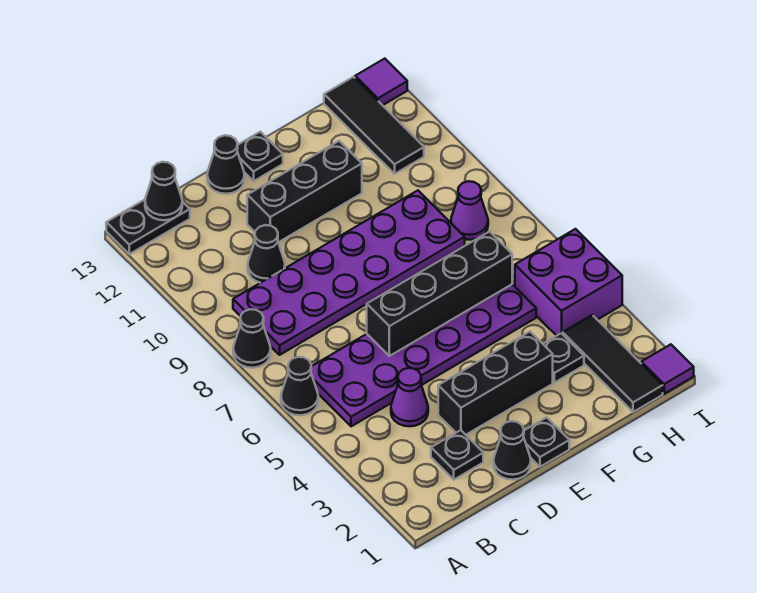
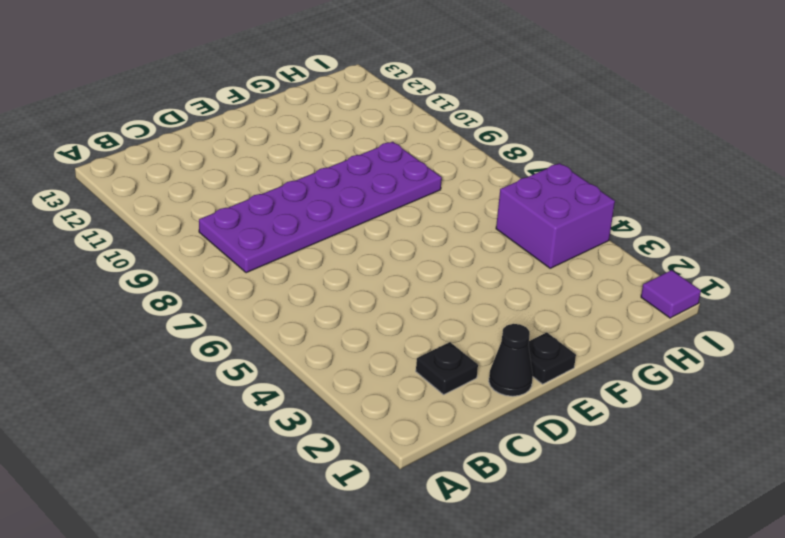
none -> black cone A6 level 1
none -> black cone A8 level 1
none -> black plate A13:B13 level 1

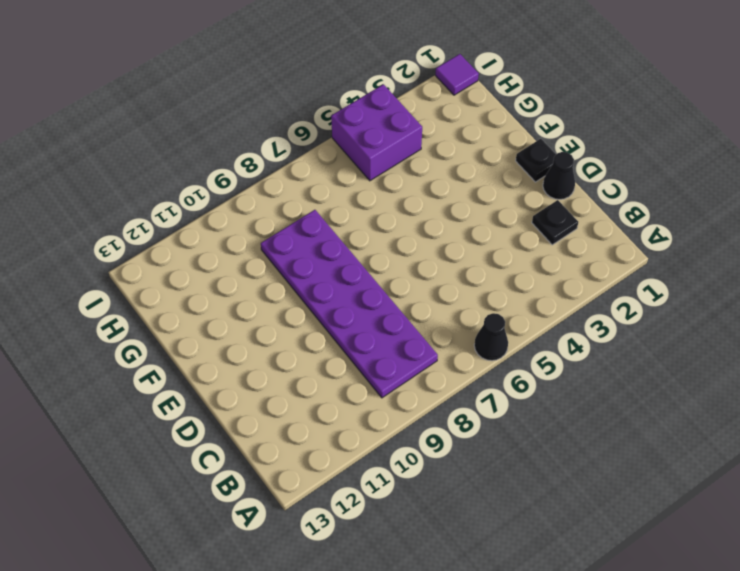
none -> black cone A8 level 1
none -> black plate A13:B13 level 1
none -> purple plate B5:G6 level 1

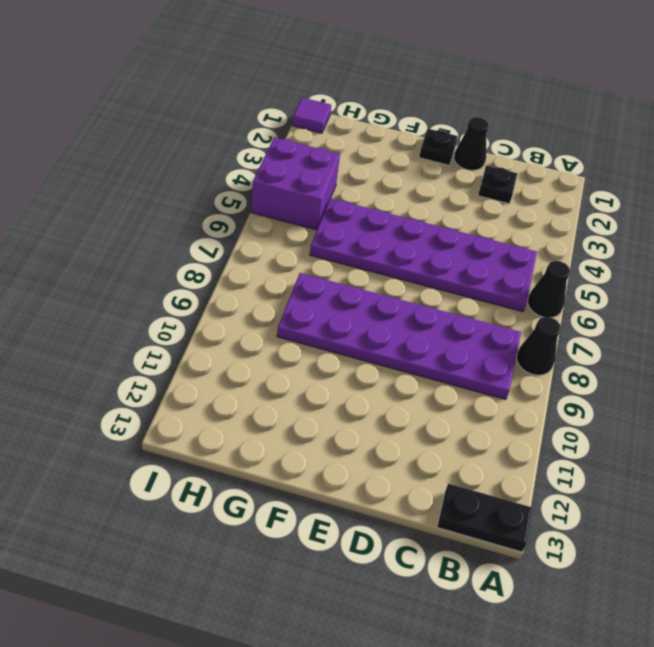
none -> purple cone C4 level 1
none -> black cone C10 level 1
none -> black brick D3:F3 level 1

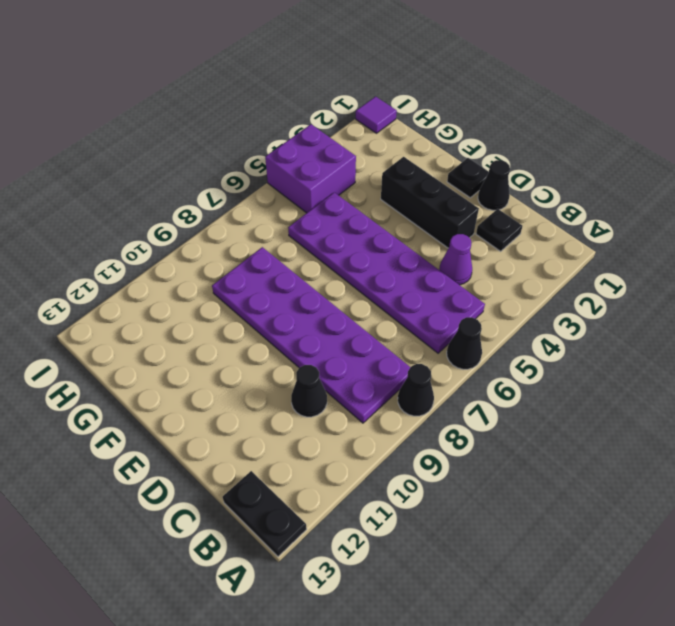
none -> black brick D11:F11 level 1
none -> black cone D13 level 1
none -> black plate E13 level 1

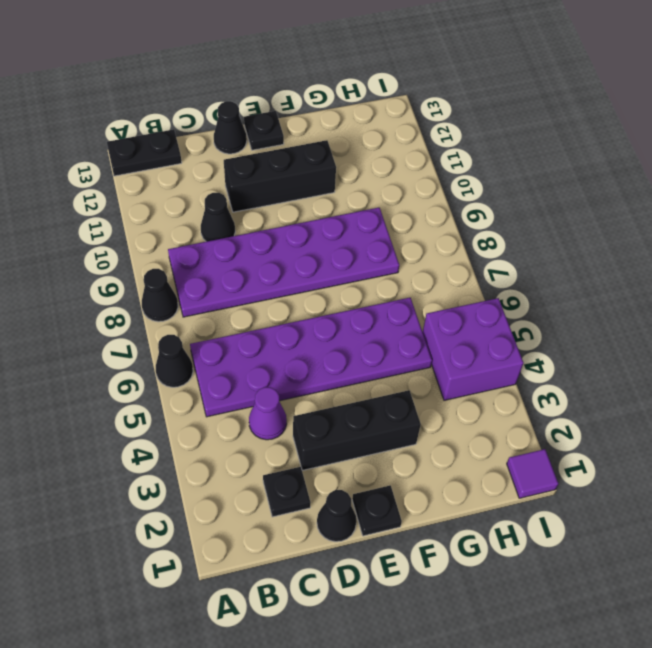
none -> black plate G3 level 1
none -> black tile H1:H3 level 1
none -> purple cone H8 level 1

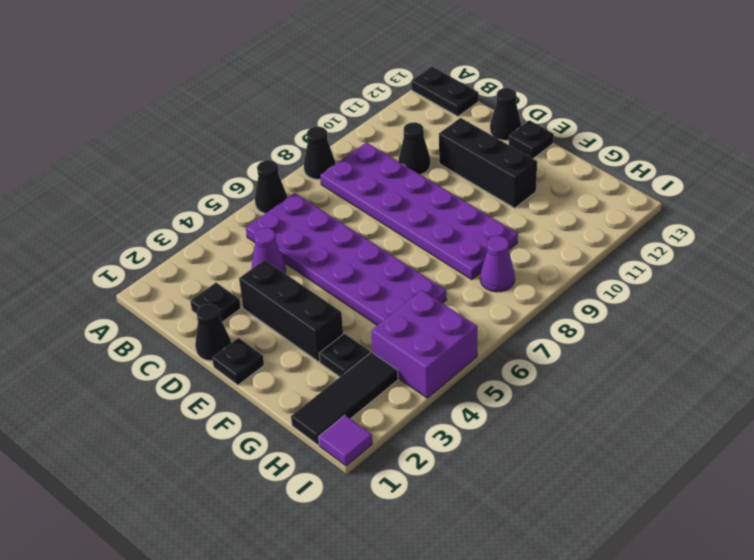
none -> black tile H11:H13 level 1
none -> purple tile I13 level 1
none -> black cone B13 level 2

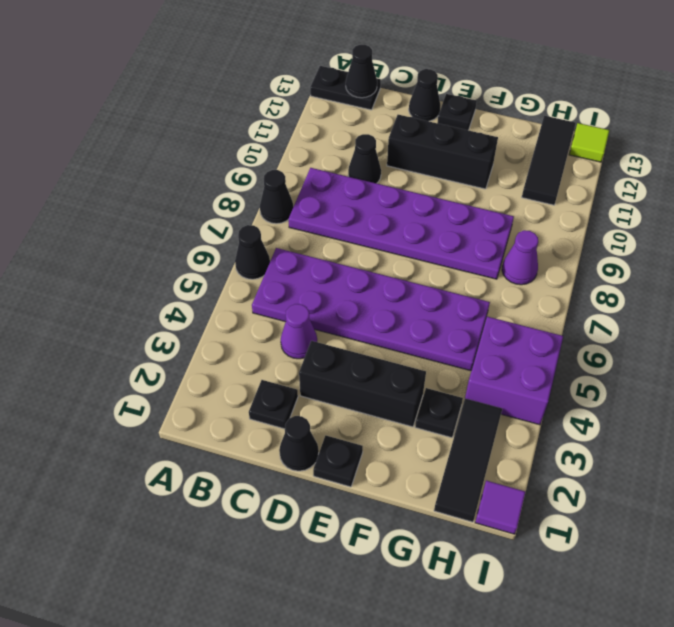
lime tile I13 level 1 -> purple tile I13 level 1
none -> black brick D6:G6 level 2

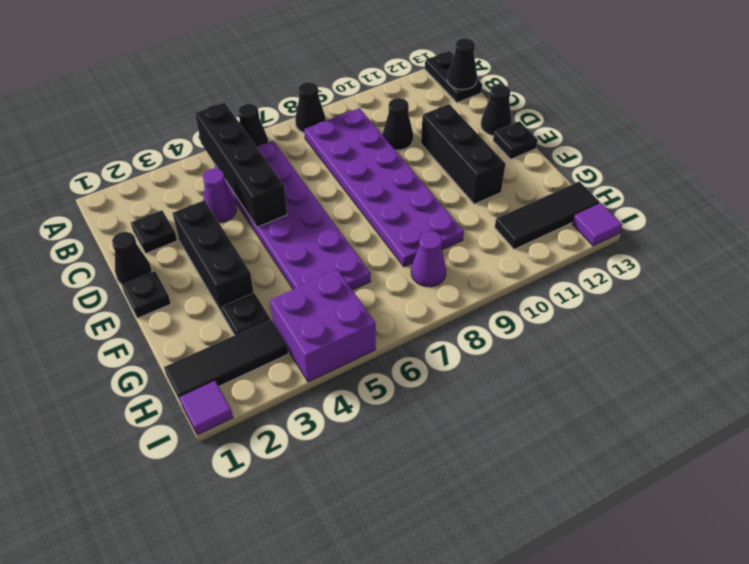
black brick A5:D5 level 2 -> black brick D6:G6 level 2

